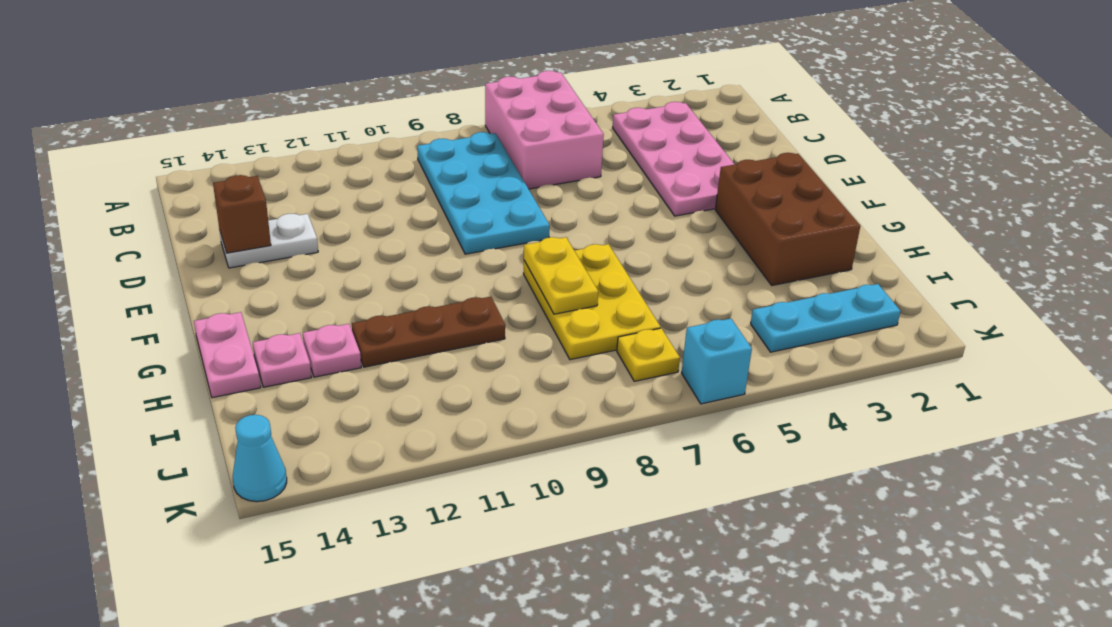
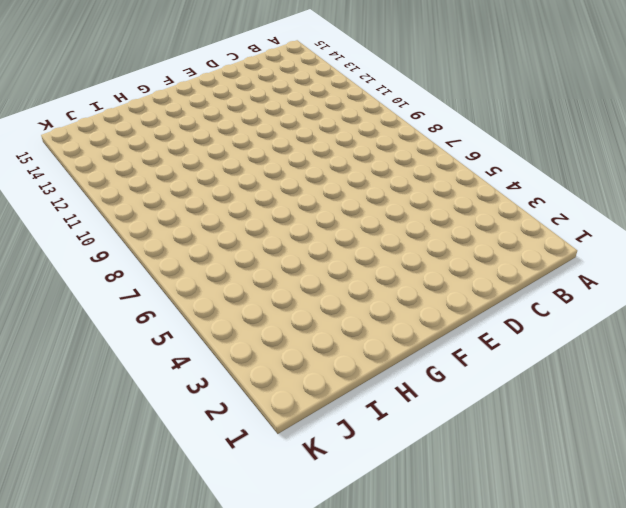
none -> pink brick A6:C7 level 1
none -> pink plate B3:E4 level 1
none -> cyan plate B8:E9 level 1

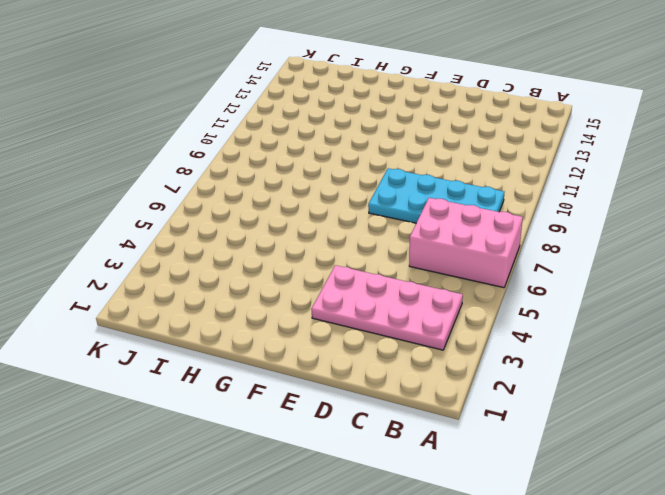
none -> white plate D13:D14 level 1
none -> brown brick F2:H3 level 1
none -> yellow plate G7:I8 level 1

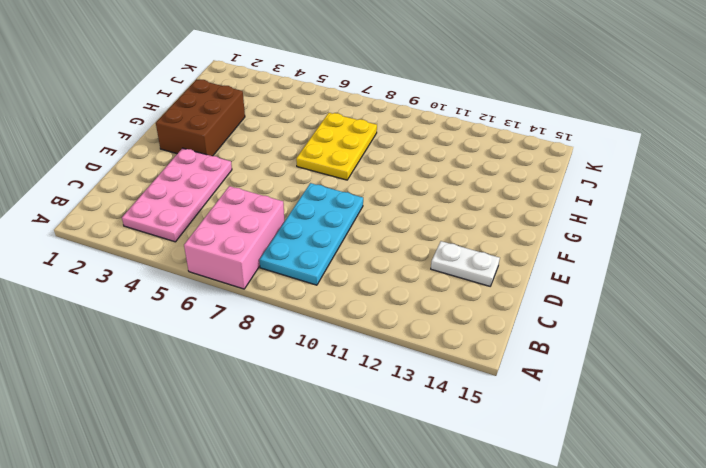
none -> pink plate G15:H15 level 1
none -> brown plate H10:H12 level 1
none -> pink plate H13 level 1

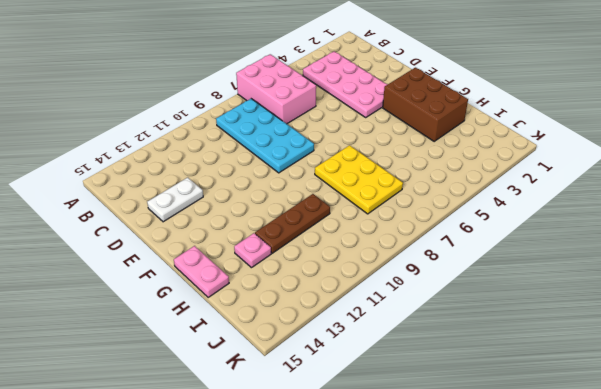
none -> pink plate H14 level 1
none -> cyan plate J2:J4 level 1
none -> yellow plate J7 level 1

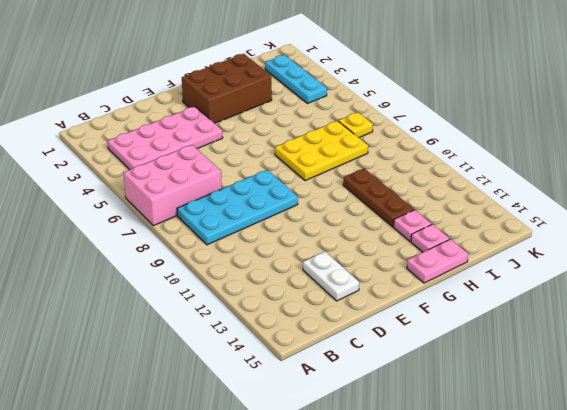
none -> cyan brick K6 level 1
none -> cyan cone K15 level 1
none -> brown brick D14 level 2

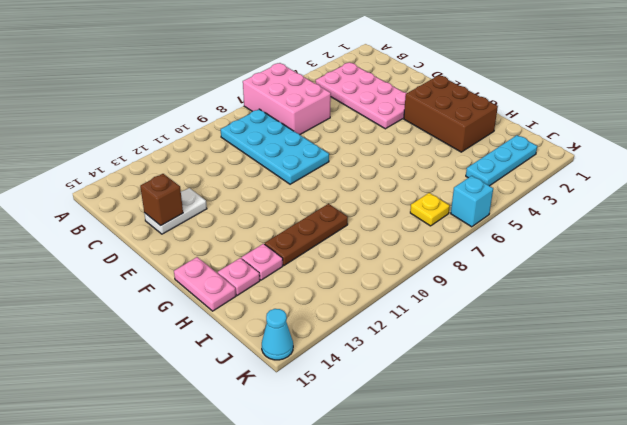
none -> yellow plate G7:I8 level 1
none -> yellow plate G8:H8 level 2

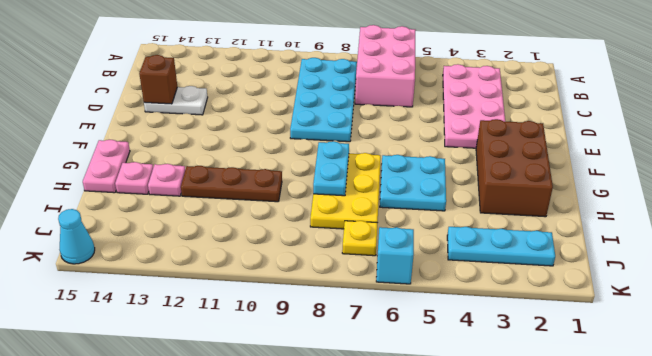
cyan plate G5:H6 level 1 -> none
cyan plate G8:H8 level 2 -> yellow plate G8:H8 level 2

